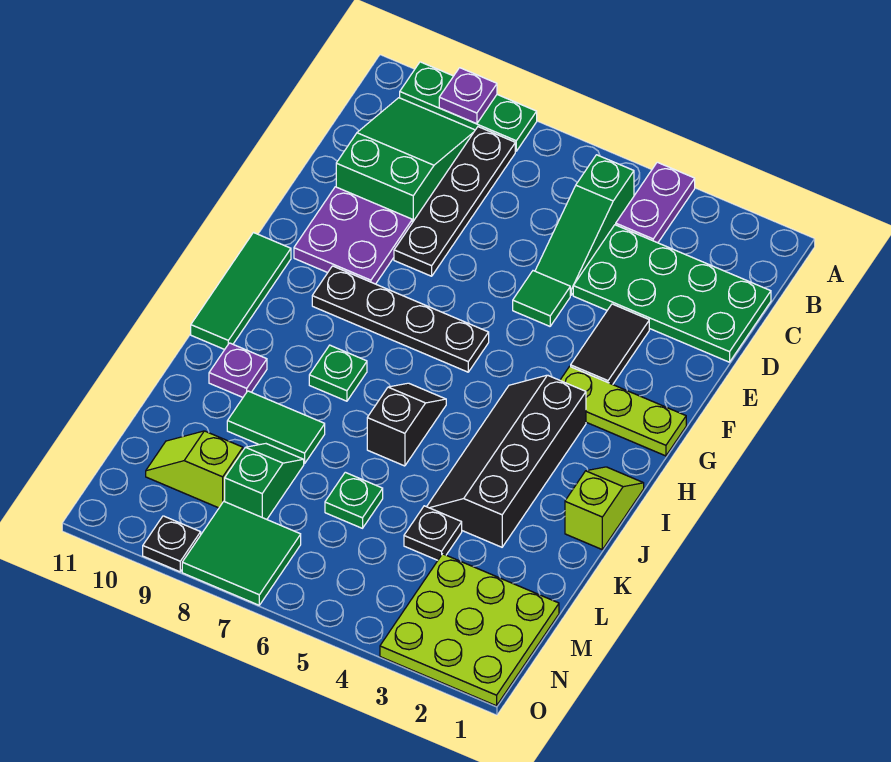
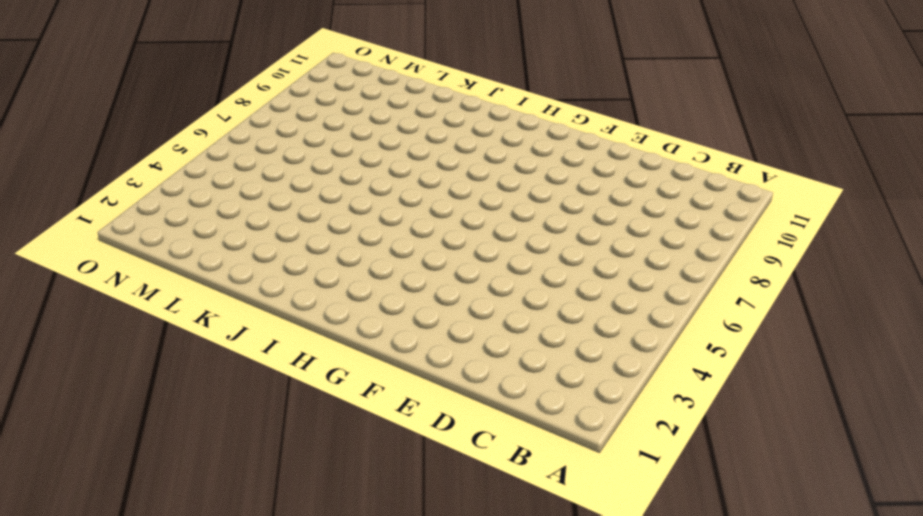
none -> purple plate A4:B4 level 1
none -> green plate A8:A10 level 1
none -> green slope B5:D5 level 1 top B

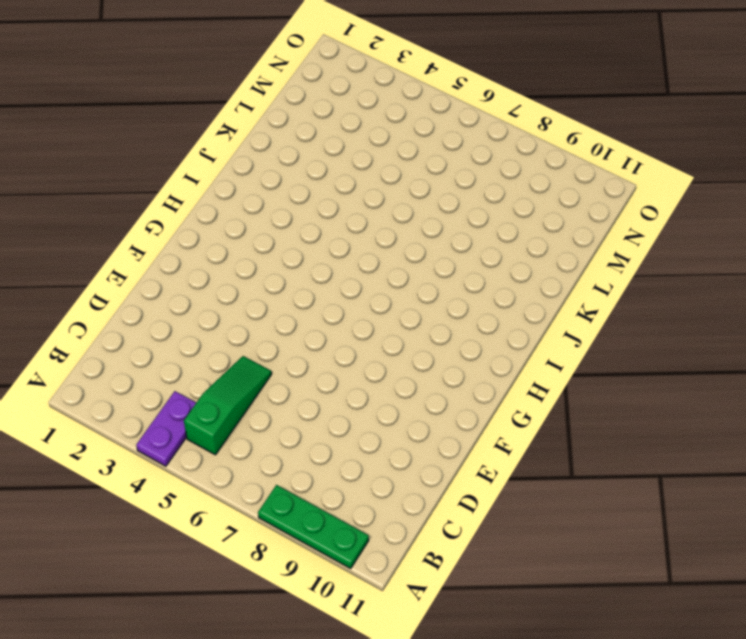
none -> black plate B8:E8 level 1
none -> green slope B9:D10 level 1 top D
none -> green plate C1:D4 level 1

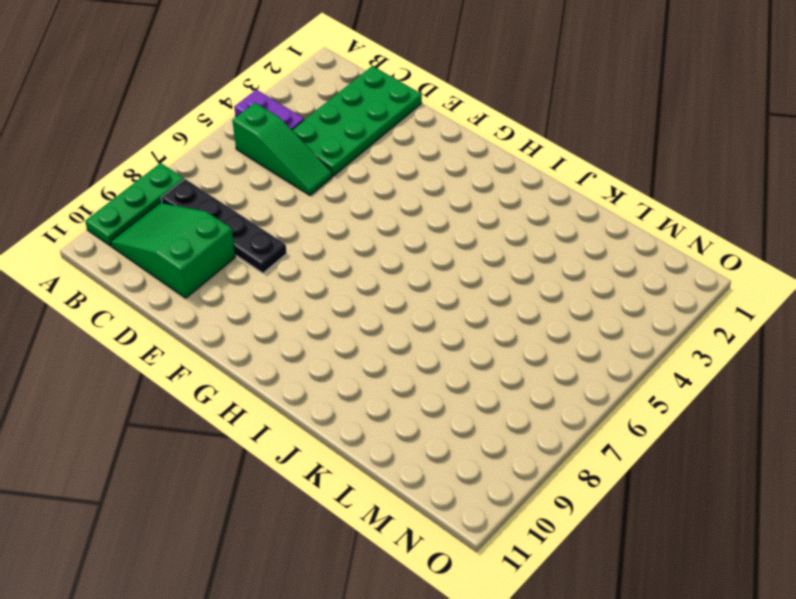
none -> black tile E3:F3 level 1
none -> green tile E5 level 1
none -> purple plate E9:F10 level 1

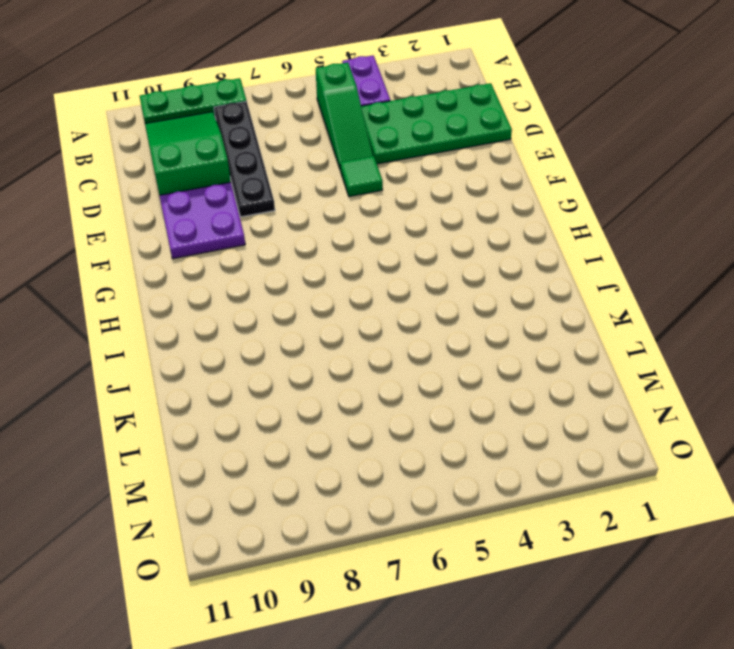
none -> black tile E3:F3 level 1
none -> lime plate G1:G3 level 1
none -> black plate G6:G9 level 1

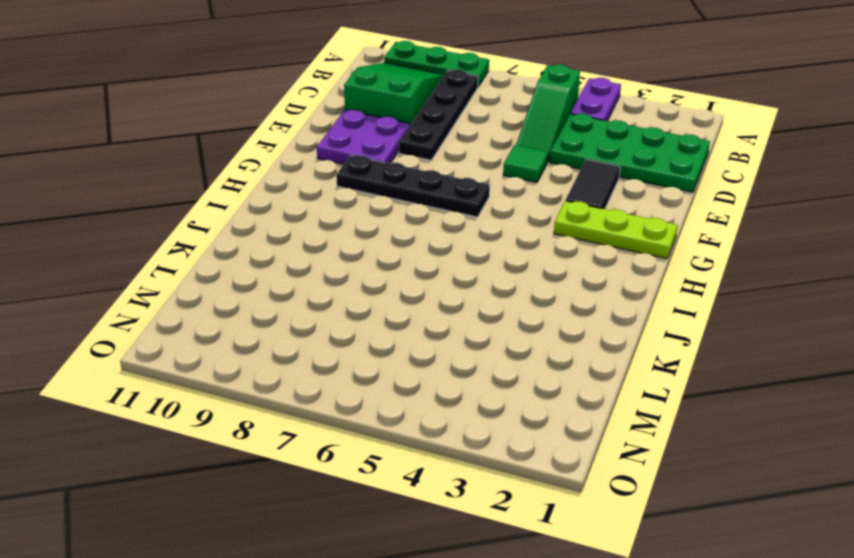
none -> green tile G11:I11 level 1
none -> black slope H3:K4 level 1 top 3
none -> lime slope I1:J1 level 1 top J

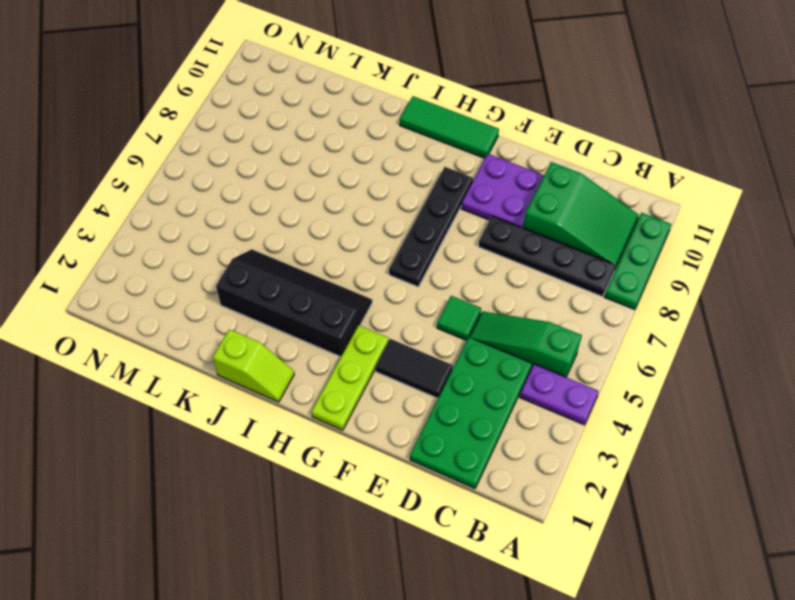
none -> black slope I6:J6 level 1 top J
none -> green plate I8 level 1
none -> purple plate J10 level 1

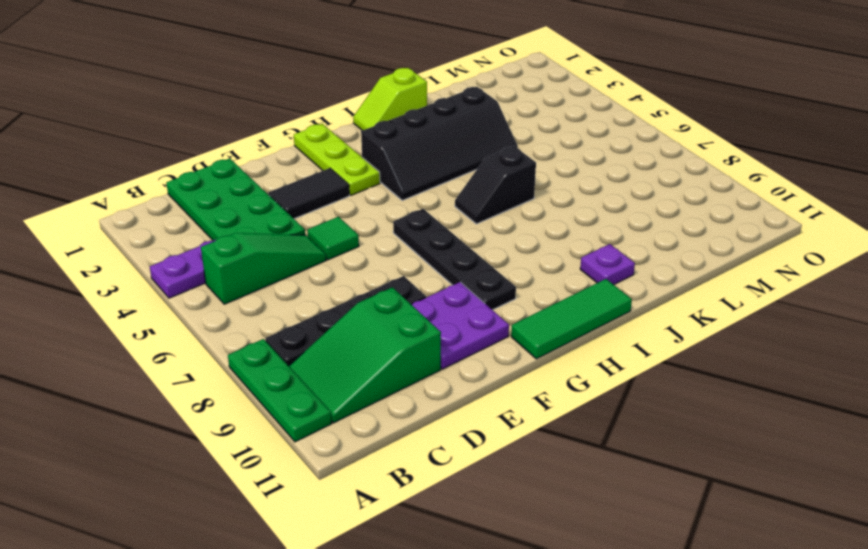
none -> green plate I8 level 1
none -> green tile K8:K9 level 1
none -> black plate L4 level 1

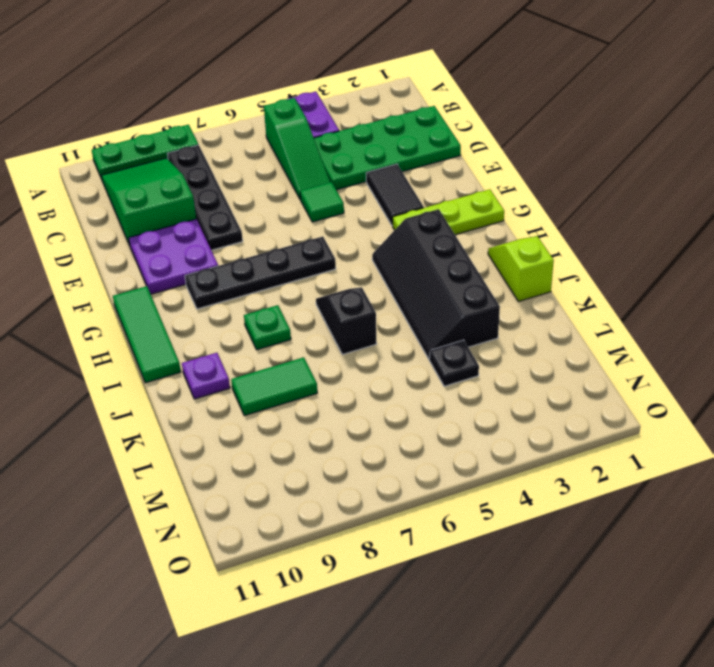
none -> green plate L6 level 1
none -> green slope L8:M8 level 1 top M
none -> lime plate M1:O3 level 1

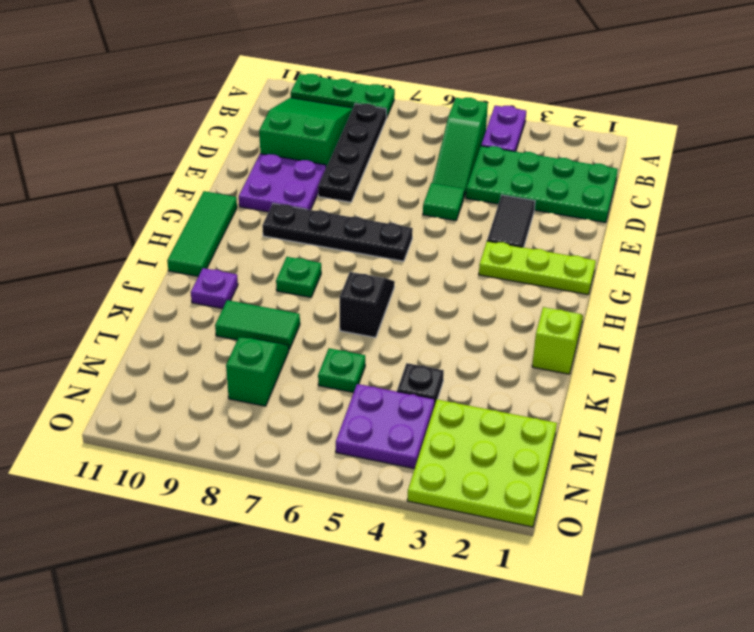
purple plate M4:N5 level 1 -> none
none -> black slope H3:K4 level 1 top 3
none -> lime slope M9:M10 level 1 top 9
none -> green tile N7:O8 level 1

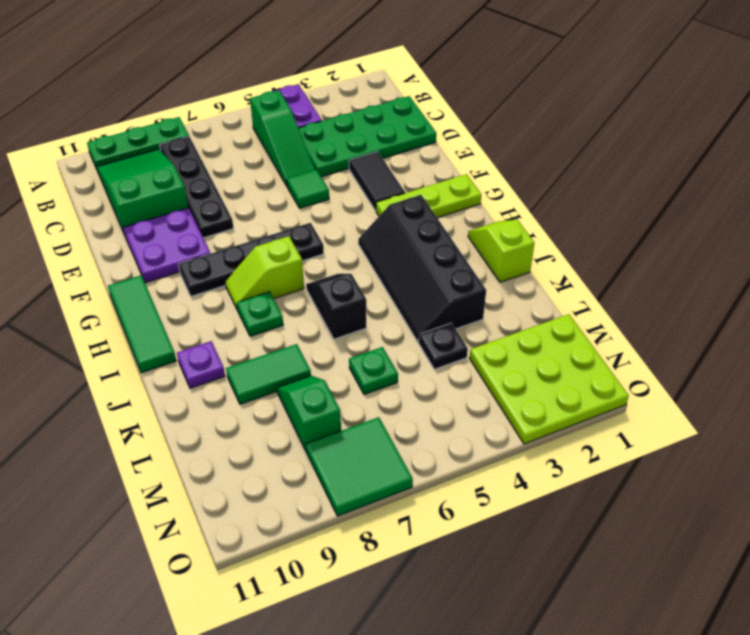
lime slope H7:H8 level 1 top 7 -> lime slope M9:M10 level 1 top 9
none -> black plate O9 level 1
none -> purple plate A9 level 2

